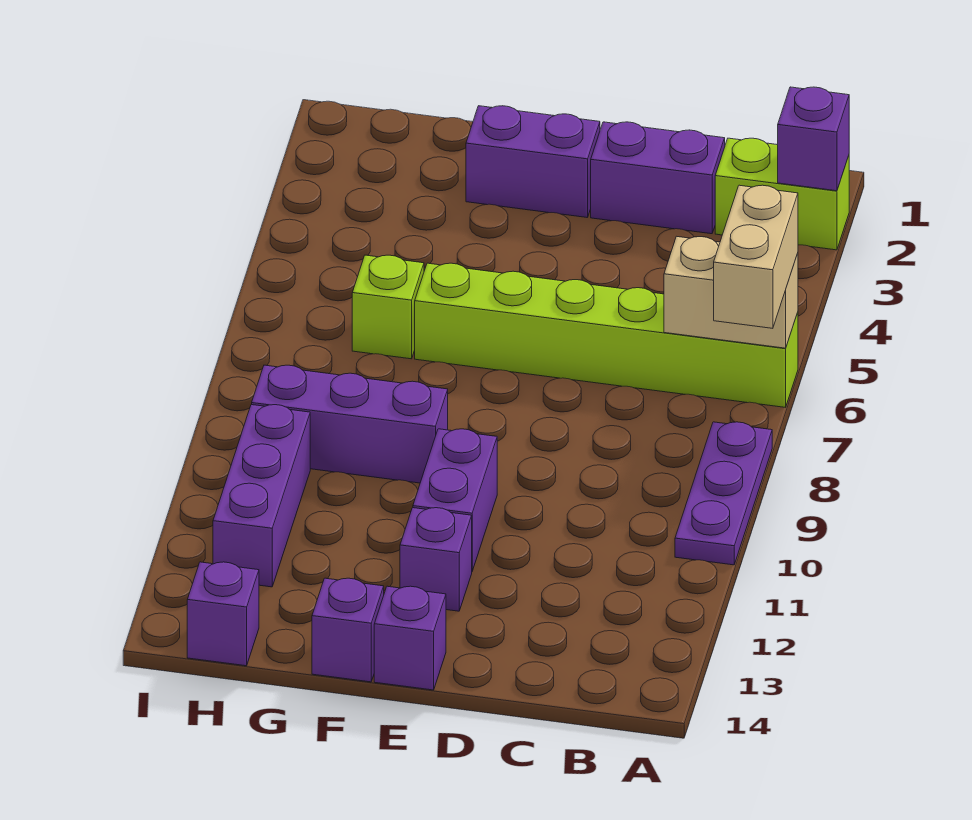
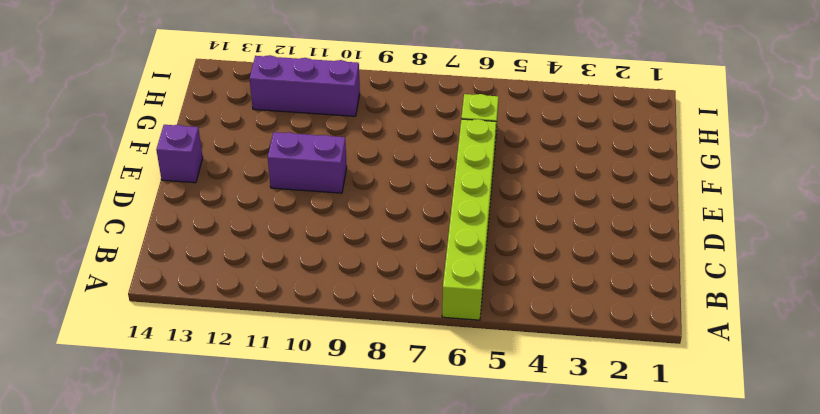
none -> lime brick A2:B2 level 1
none -> purple plate A8:A10 level 1
none -> purple brick C2:D2 level 1

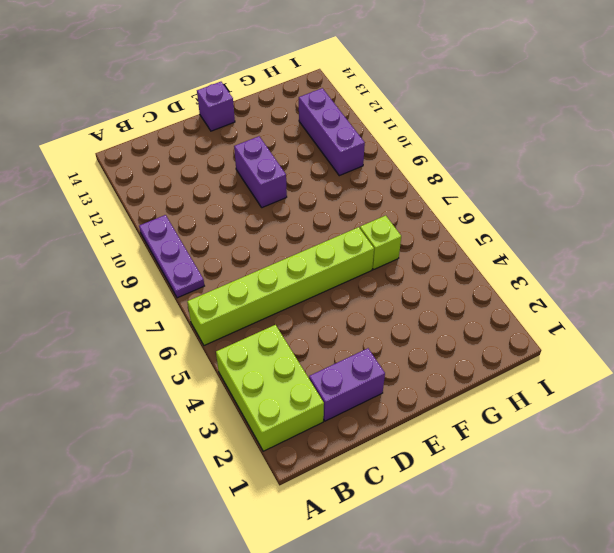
lime brick A2:B4 level 1 -> lime brick A2:B2 level 1
none -> purple brick E2:F2 level 1
none -> purple brick E12 level 1
none -> purple brick F9:H9 level 1

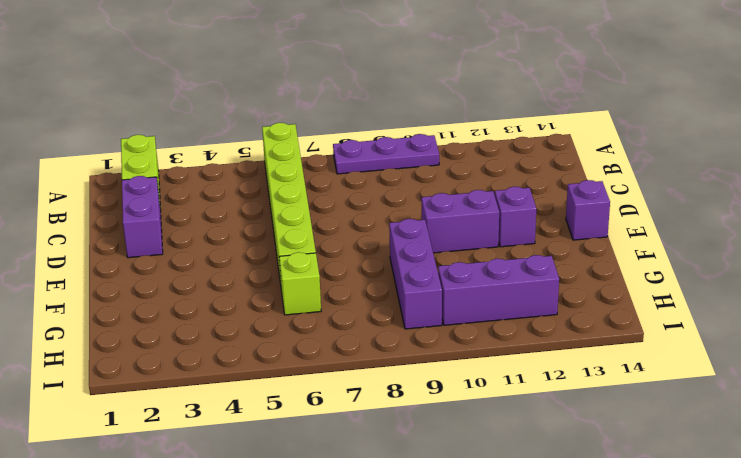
none -> purple brick E2:F2 level 1
none -> purple brick F14 level 1
none -> purple brick H14 level 1

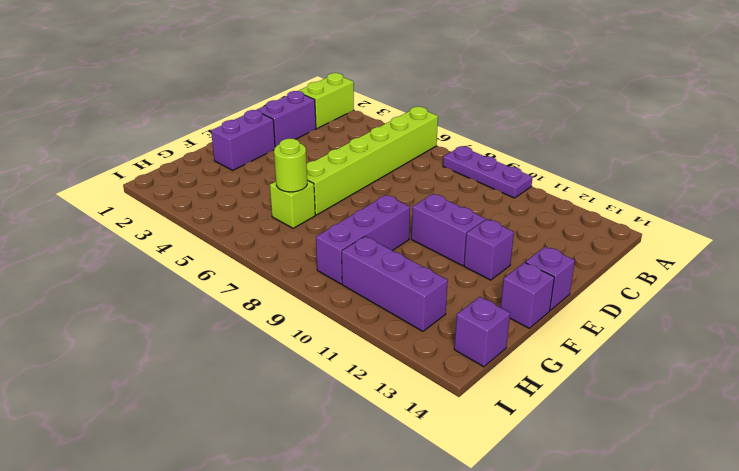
lime round brick G6 level 2 -> none
none -> purple brick A2 level 2
none -> tan brick A6:B6 level 2
none -> tan brick A6:A7 level 3

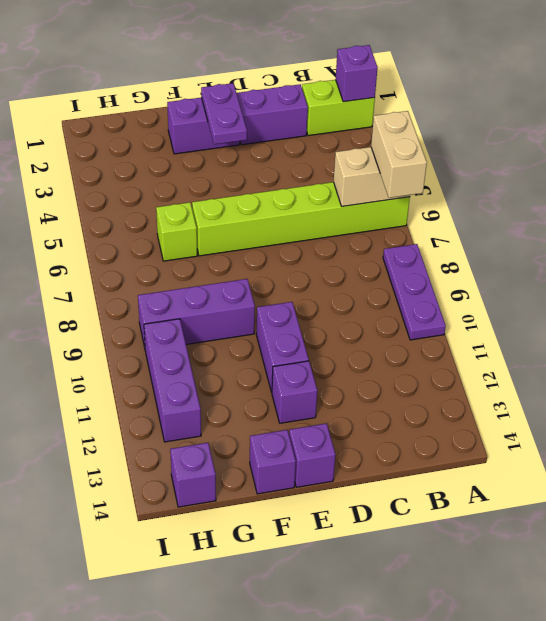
purple plate E2:E3 level 2 -> none

